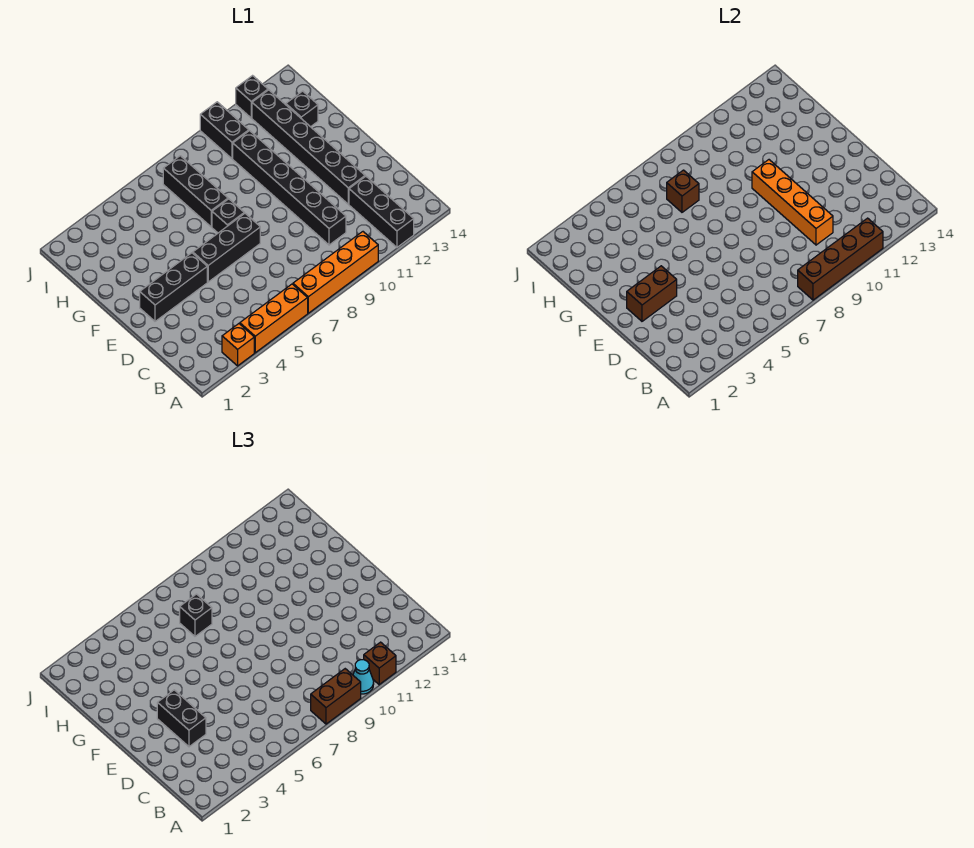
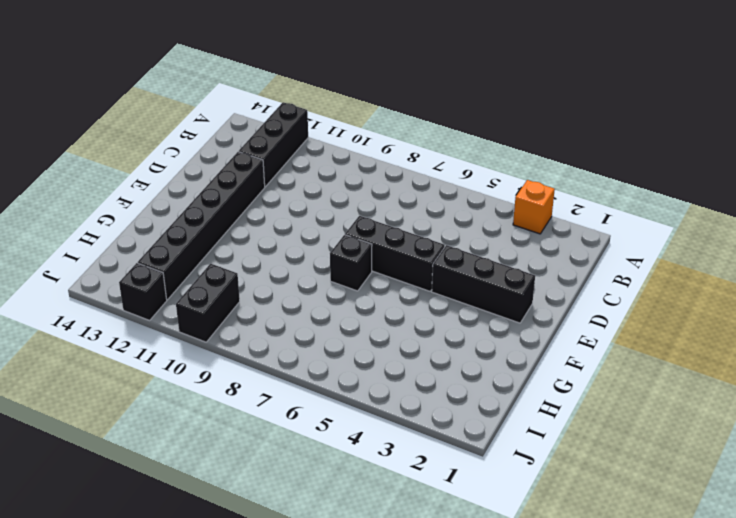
none -> orange brick A4:A6 level 1
none -> orange brick A7:A10 level 1
none -> black brick C10:H10 level 1

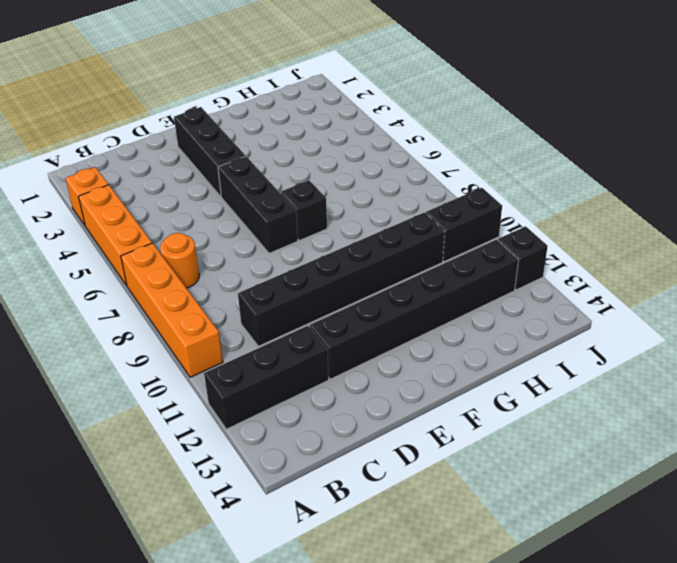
orange round brick B7 level 1 -> none
none -> black brick G7:I7 level 1
none -> black brick H13 level 1
none -> brown brick A8:A11 level 2

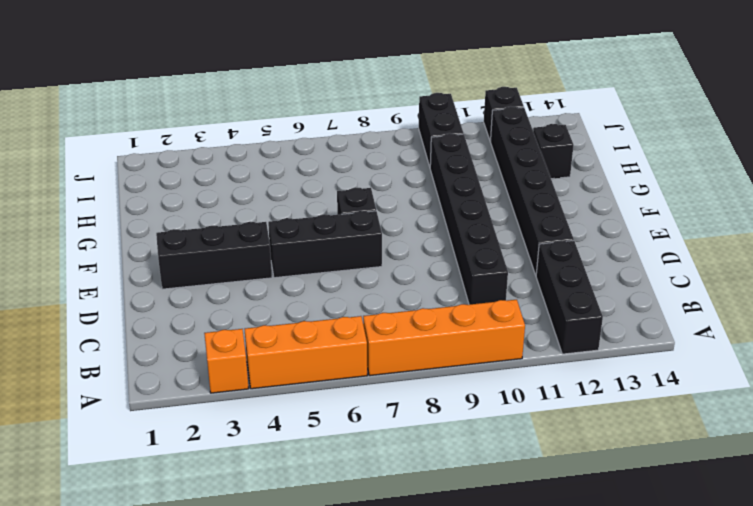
none -> black brick G7:I7 level 1
none -> brown brick A8:A11 level 2
none -> orange brick C10:F10 level 2

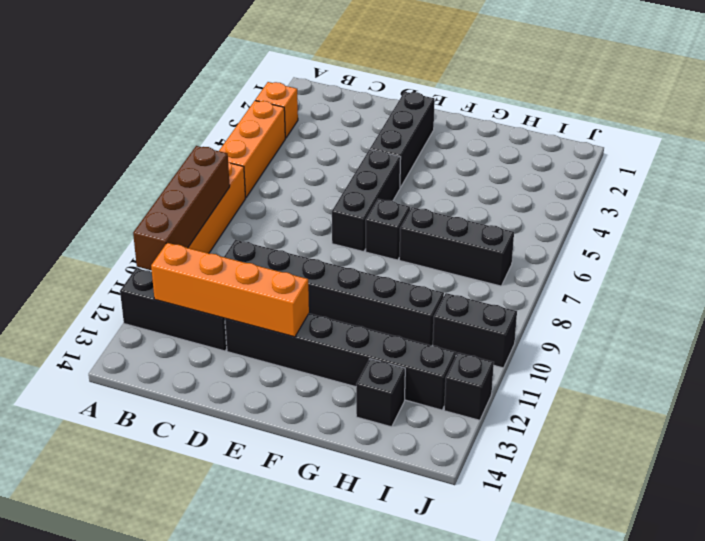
orange brick B12:E12 level 2 -> orange brick C10:F10 level 2
none -> brown brick E2:E3 level 2
none -> brown brick H7 level 2
none -> brown brick A8:A9 level 3

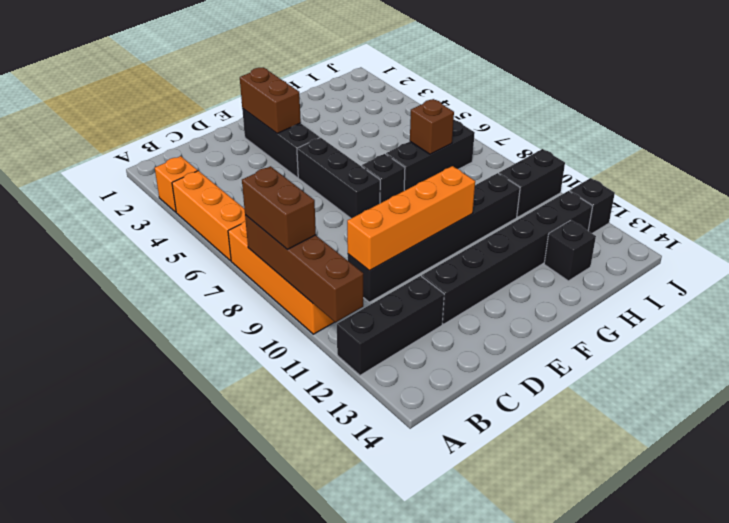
none -> cyan cone A10 level 3
none -> brown brick A11 level 3
none -> black brick D3:E3 level 3

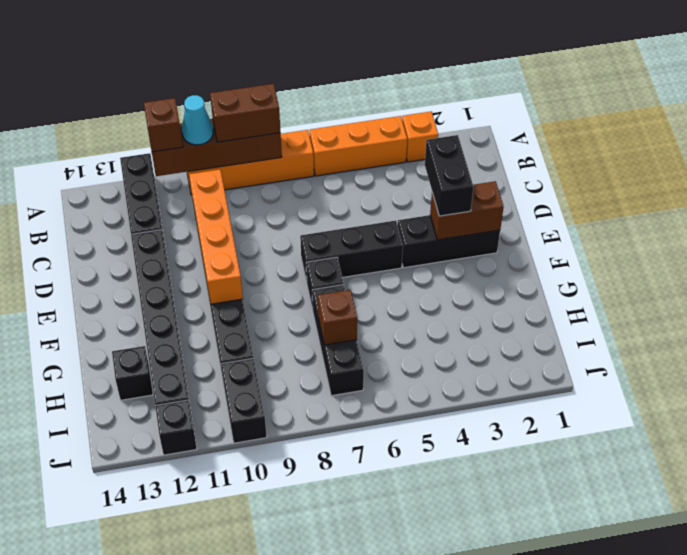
none -> black brick H7 level 3

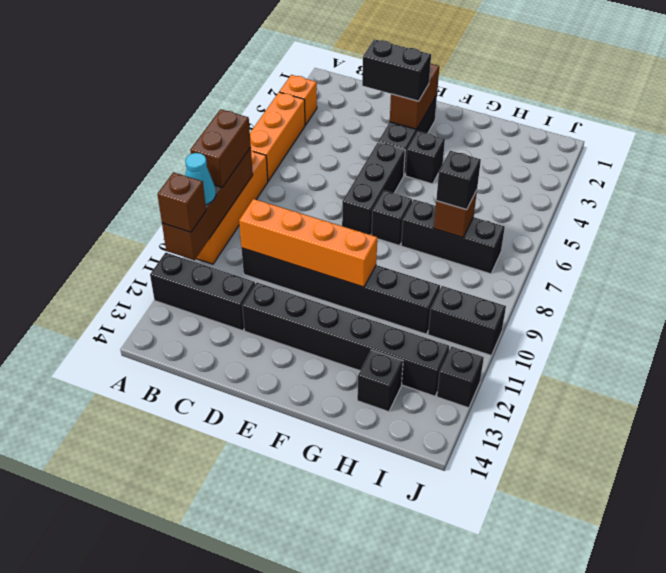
black brick F4 level 1 -> none

